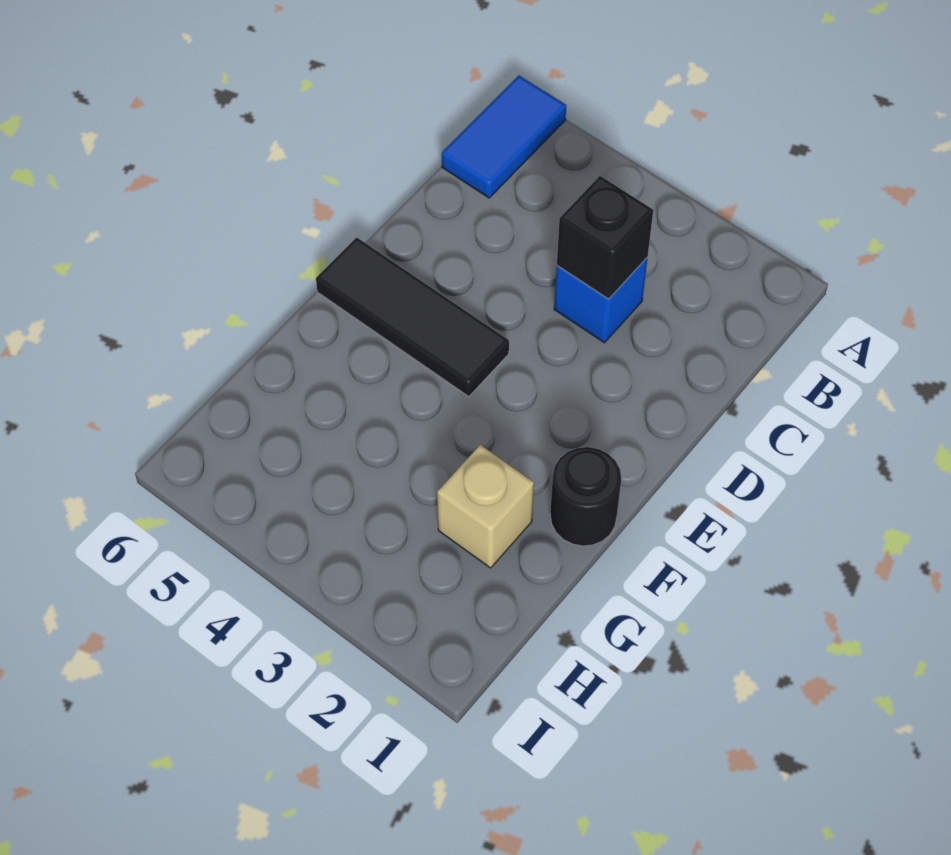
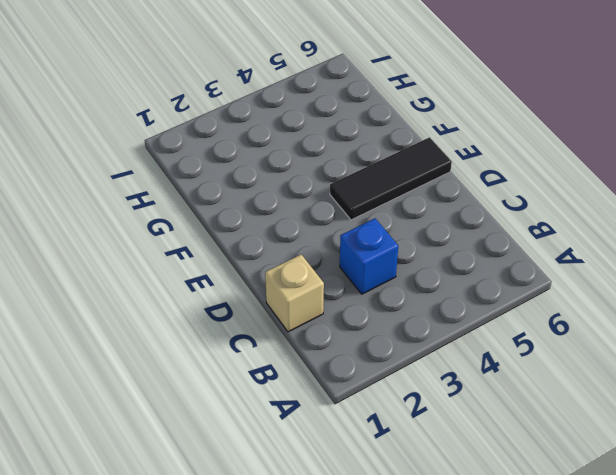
tan brick C1 level 1 -> tan brick G2 level 1
none -> blue tile A6:B6 level 1
none -> black round brick F1 level 1

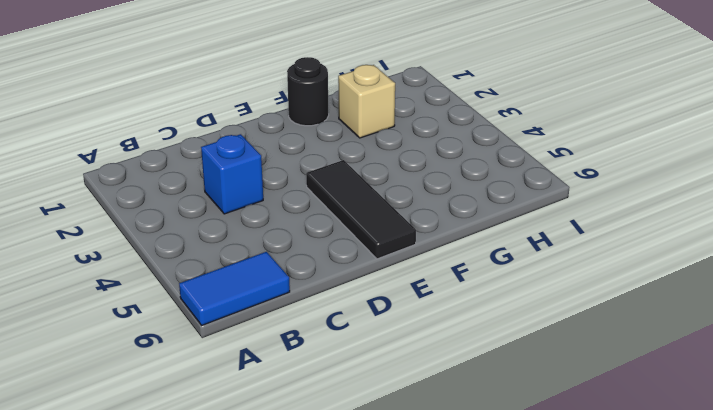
none -> black brick C3 level 2

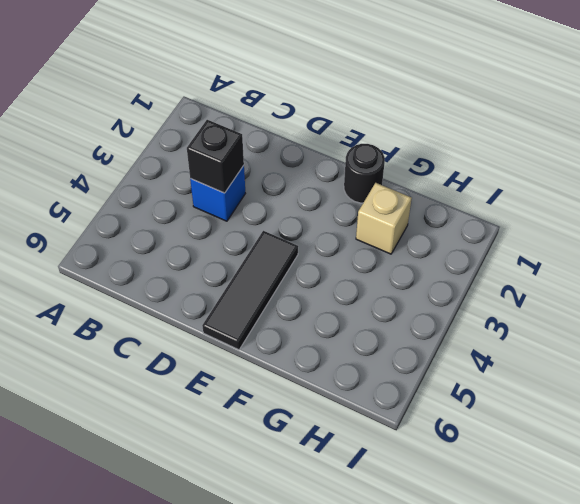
none -> blue tile A6:B6 level 1

